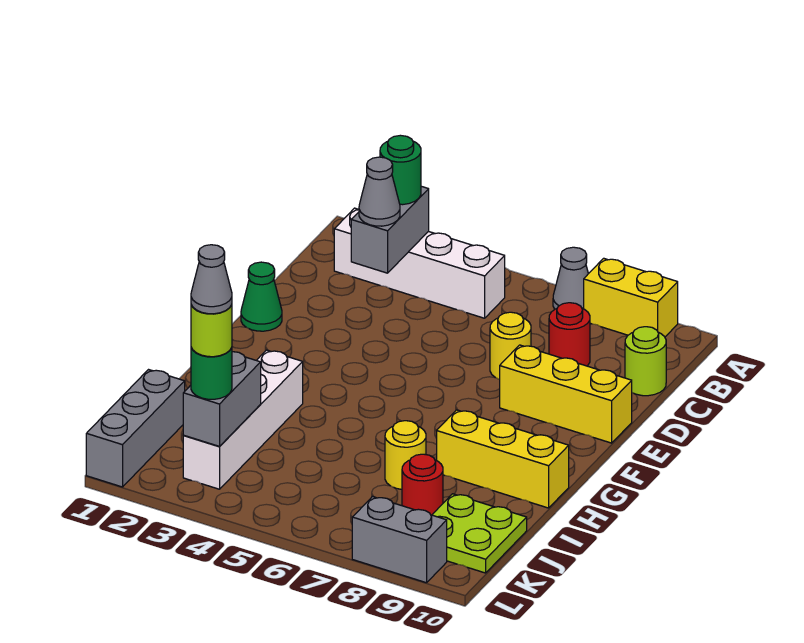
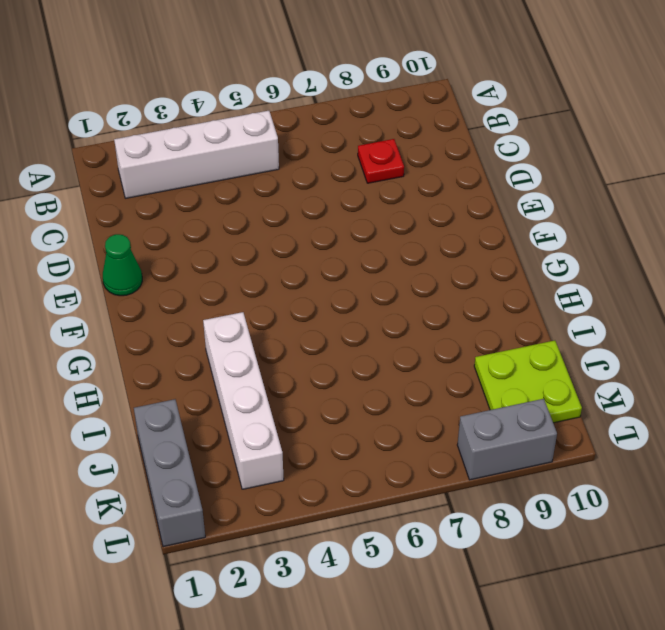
red plate C8 level 1 -> red round brick C8 level 1
none -> grey cone A7 level 1
none -> yellow brick A8:A9 level 1
none -> lime round brick C10 level 1

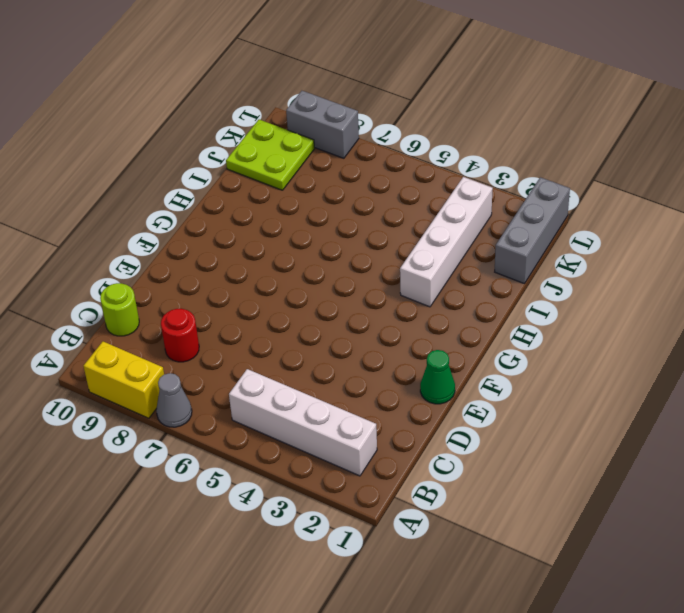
none -> yellow round brick D7 level 1
none -> yellow brick E8:E10 level 1
none -> yellow brick H8:H10 level 1

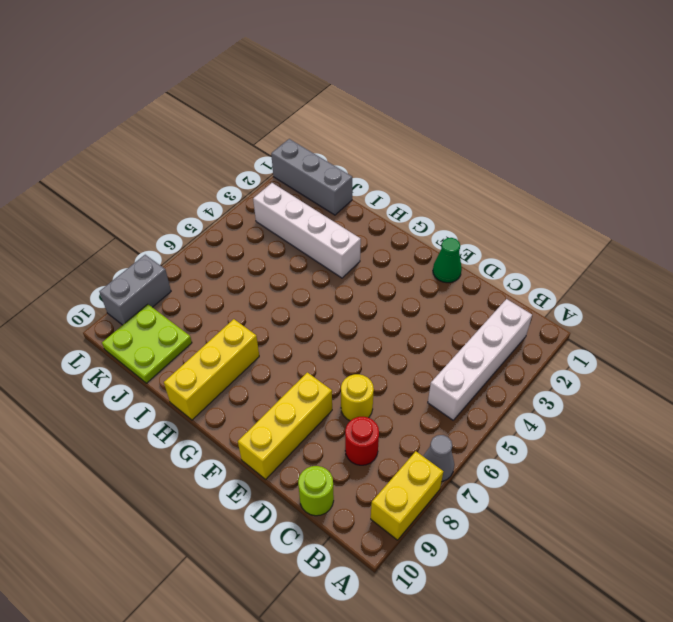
none -> yellow round brick I7 level 1
none -> red round brick J8 level 1
none -> grey brick B3:C3 level 2

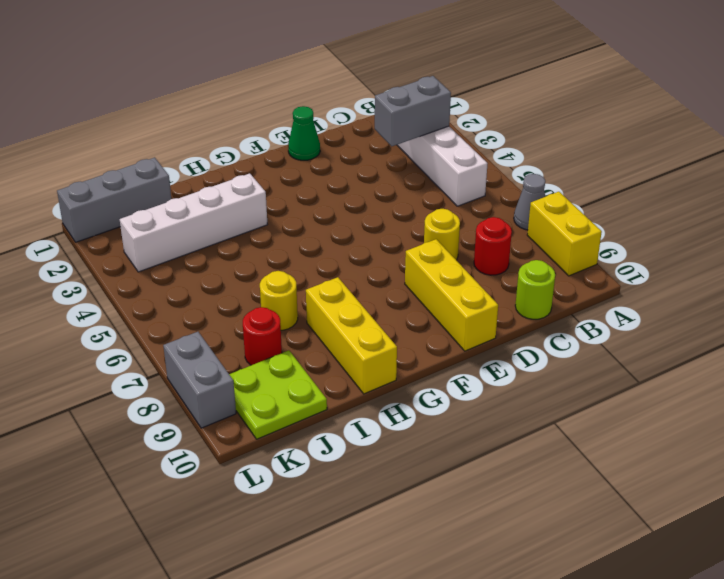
none -> grey brick J3:K3 level 2
none -> green round brick B3 level 3
none -> grey cone C3 level 3

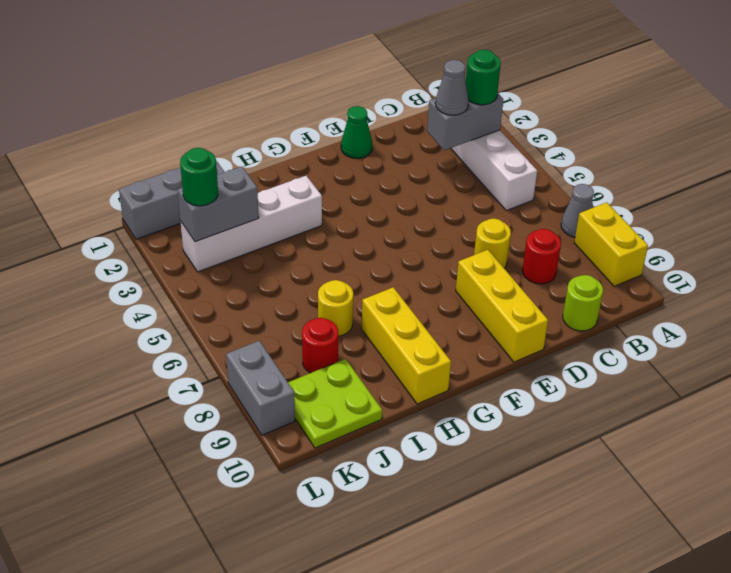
none -> lime round brick K3 level 4
none -> grey cone K3 level 5

